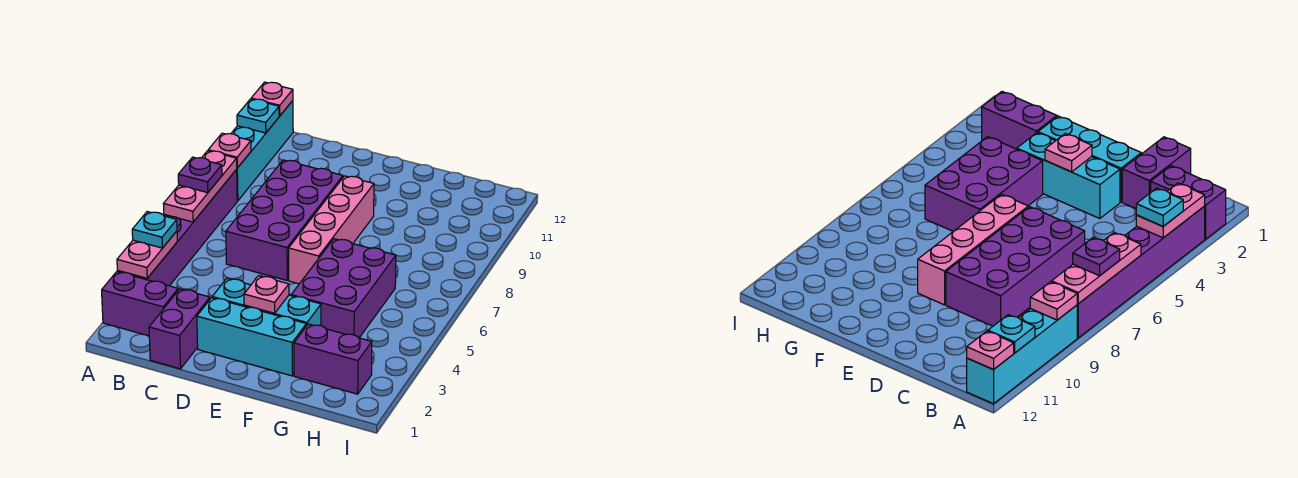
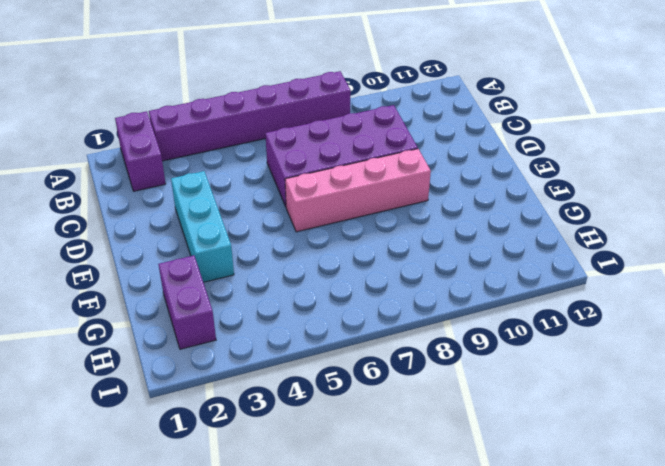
none -> cyan brick A9:A12 level 1
none -> purple brick C1:C2 level 1
none -> cyan brick D2:F2 level 1

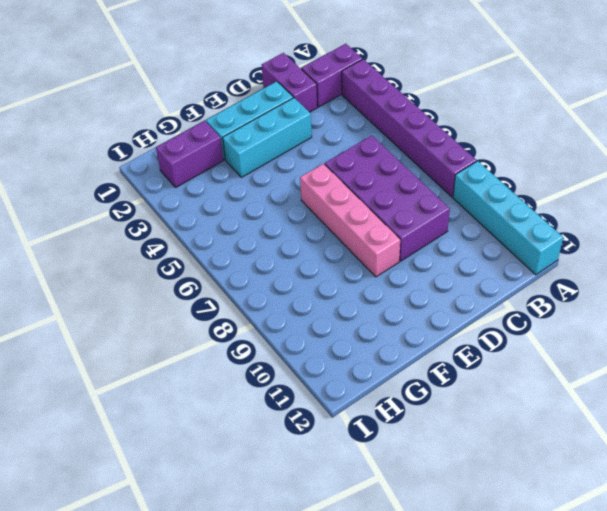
none -> purple brick F4:G6 level 1
none -> pink plate A3:A4 level 2
none -> pink plate A6:A8 level 2

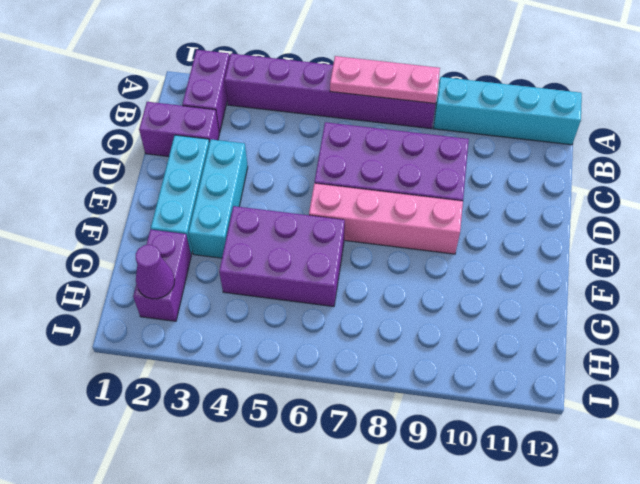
purple cone H2 level 2 -> none
none -> pink plate A3:A4 level 2
none -> pink plate A9 level 2
none -> cyan plate A11 level 2

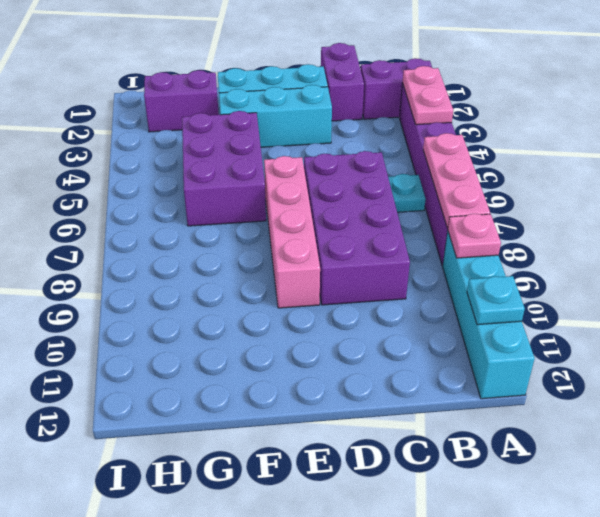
cyan plate B6 level 1 -> cyan plate A4 level 3
none -> pink plate A12 level 2
none -> pink plate E3 level 2
none -> purple plate A7 level 3

